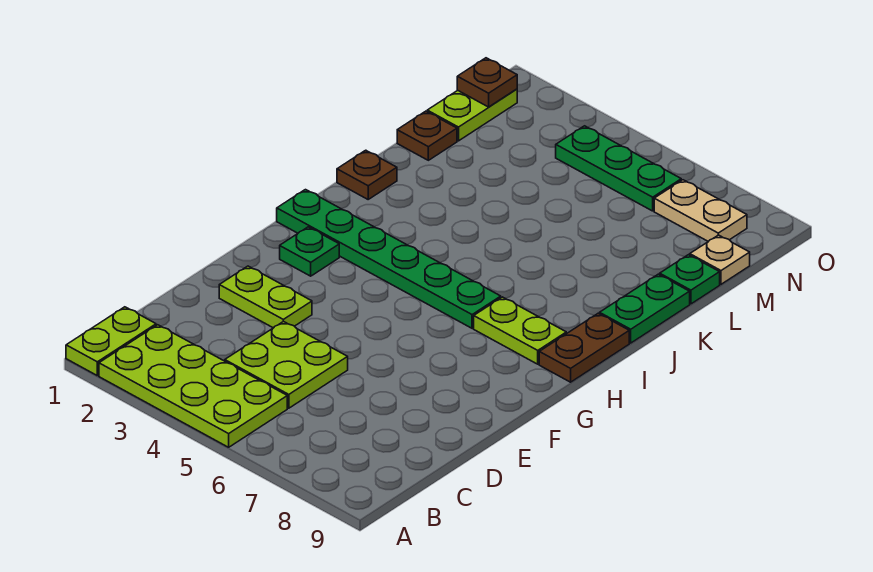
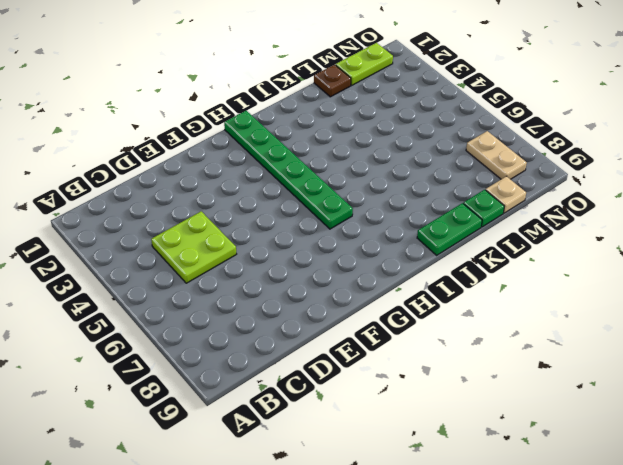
none -> lime plate A1:B1 level 1
none -> lime plate A2:B5 level 1
none -> lime plate E2:E3 level 1

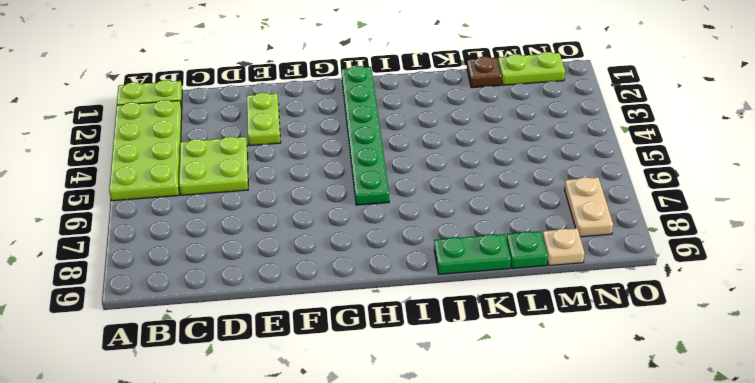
none -> green plate G2 level 1
none -> lime plate H7:H8 level 1
none -> brown plate H9:I9 level 1

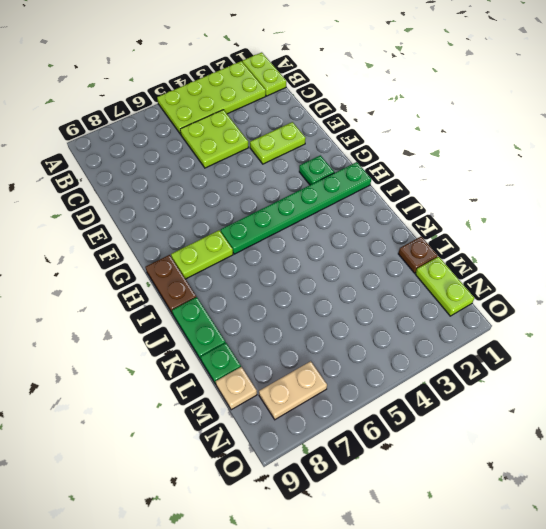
none -> brown plate J1 level 1
none -> green plate N4:N6 level 1
none -> brown plate N1 level 2

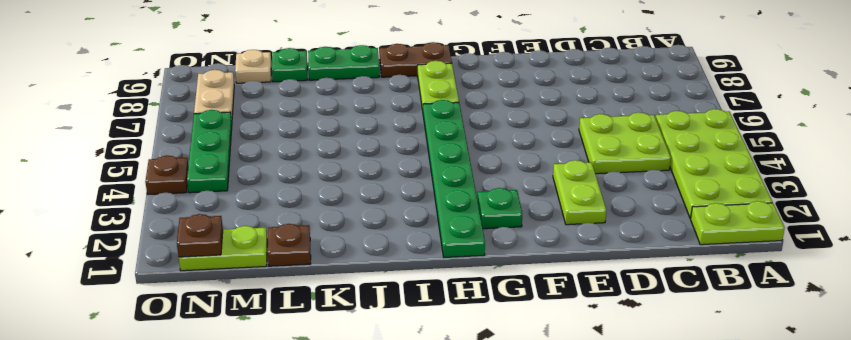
brown plate O4 level 1 -> brown plate J1 level 1

